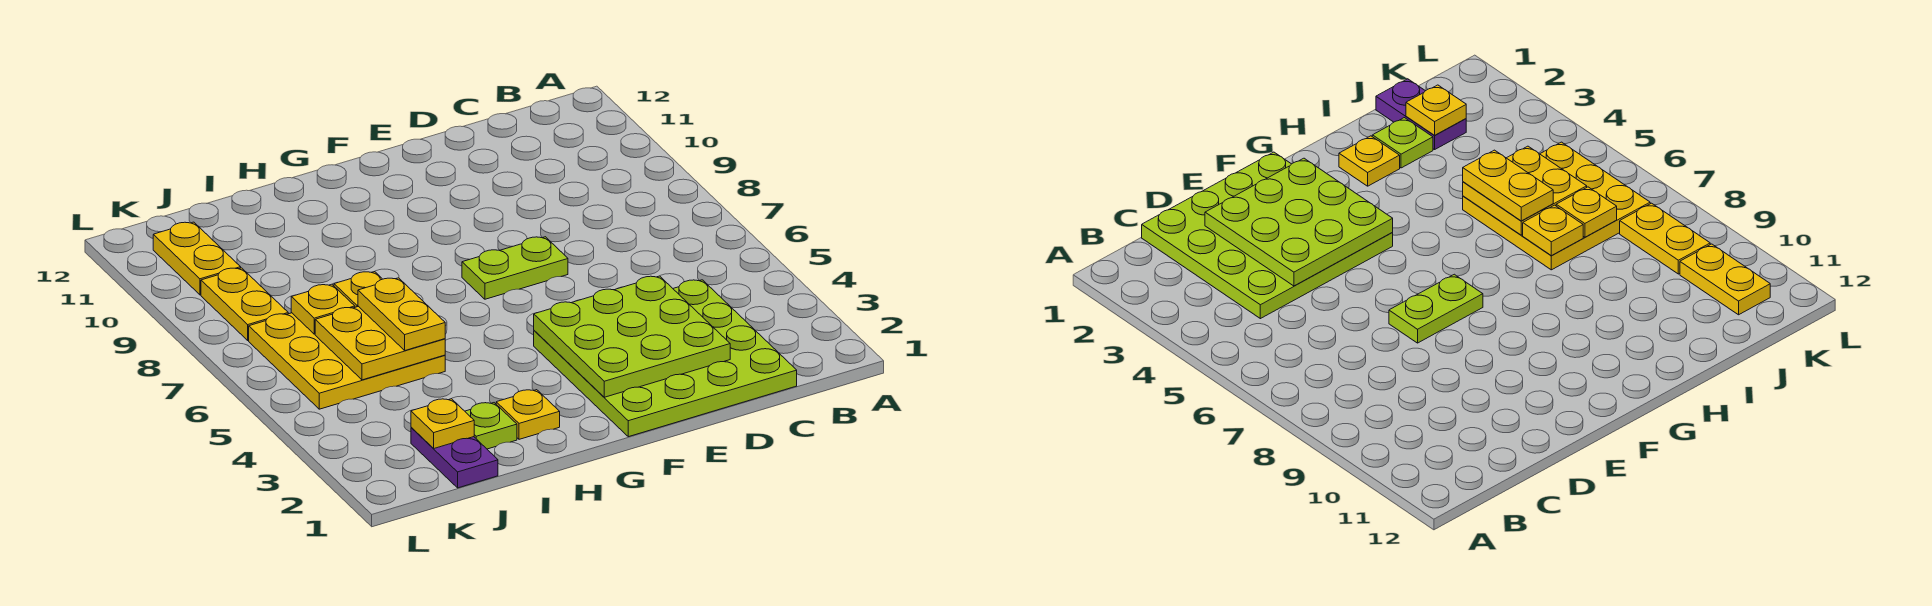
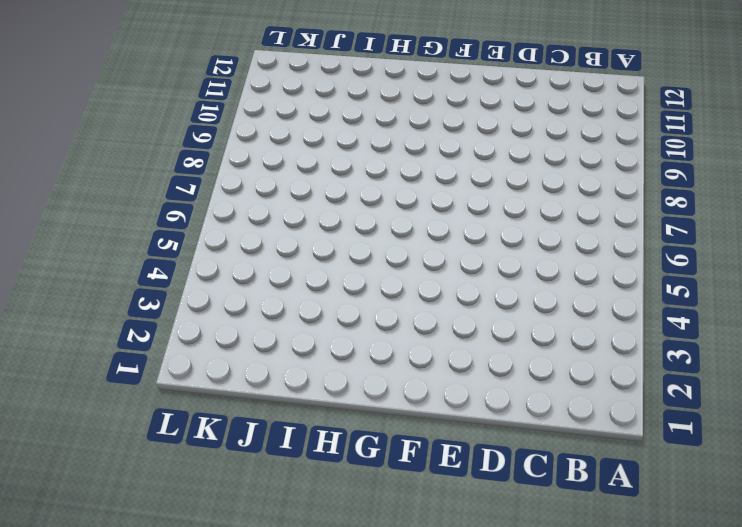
none -> lime plate C1:F4 level 1
none -> lime plate E7:F7 level 1
none -> yellow plate H2 level 1

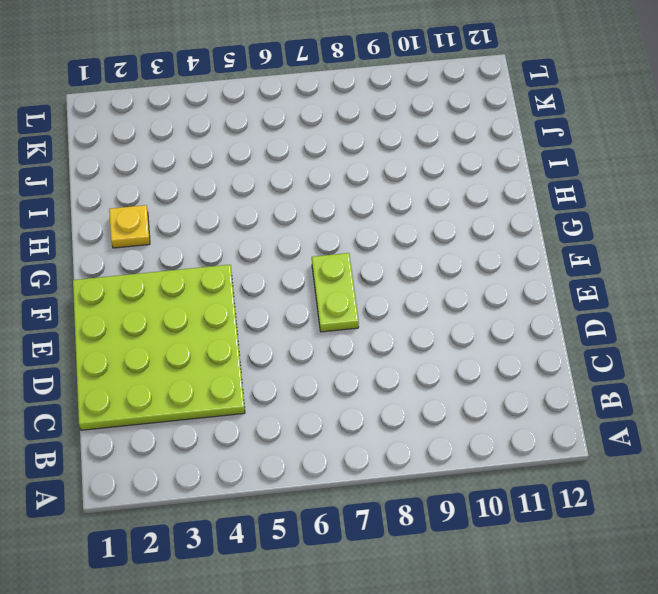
none -> lime plate I2 level 1
none -> yellow plate I5:K7 level 1
none -> purple plate J1:J2 level 1

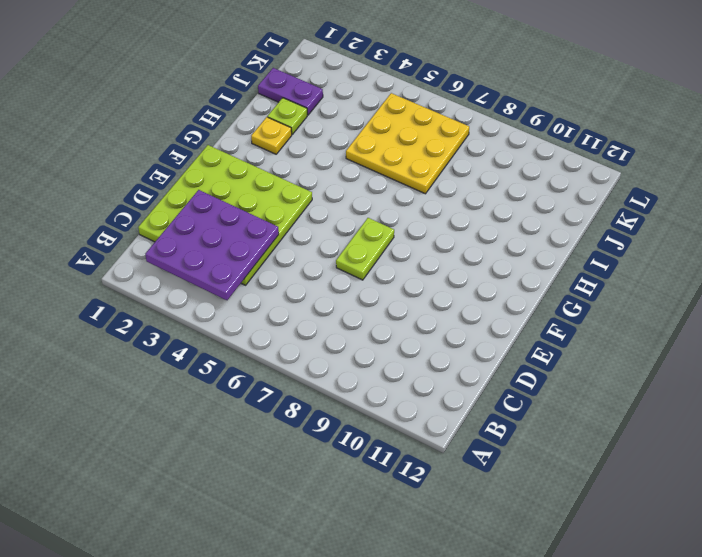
purple plate B2:D4 level 2 -> lime plate D2:F4 level 2
none -> yellow plate K8:K9 level 1
none -> yellow plate K10:K11 level 1
none -> yellow plate I5:J6 level 2

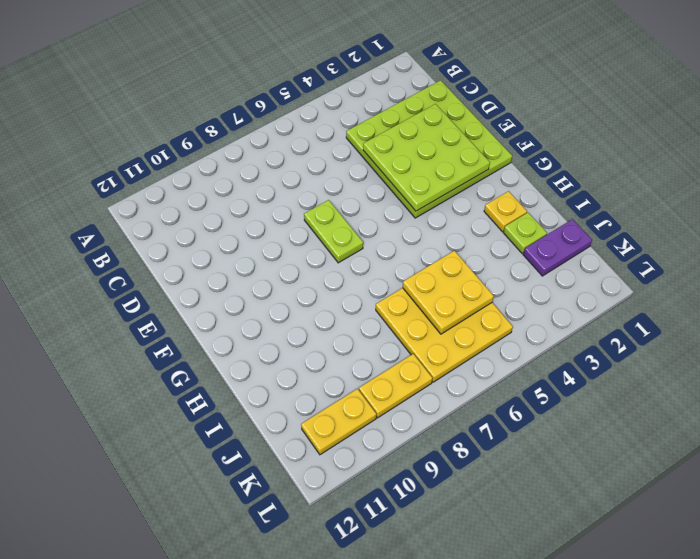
none -> yellow plate I7 level 2
none -> yellow plate J2 level 2
none -> yellow plate J7 level 2

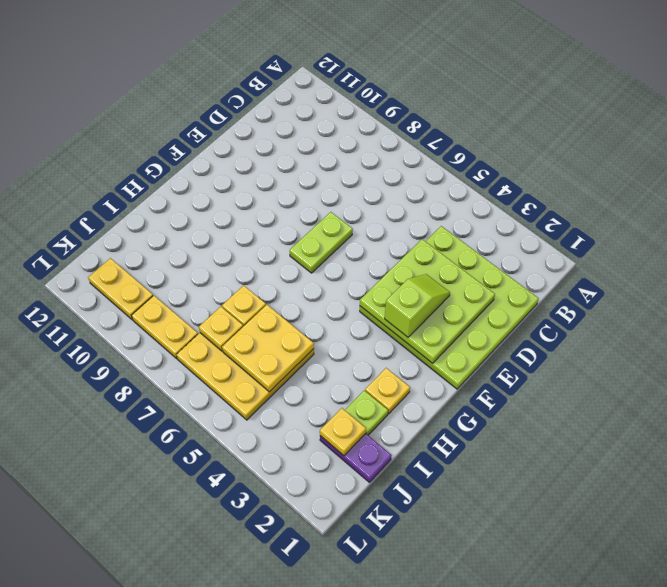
lime slope E3:F3 level 3 top F -> none
none -> yellow plate I5:I6 level 3

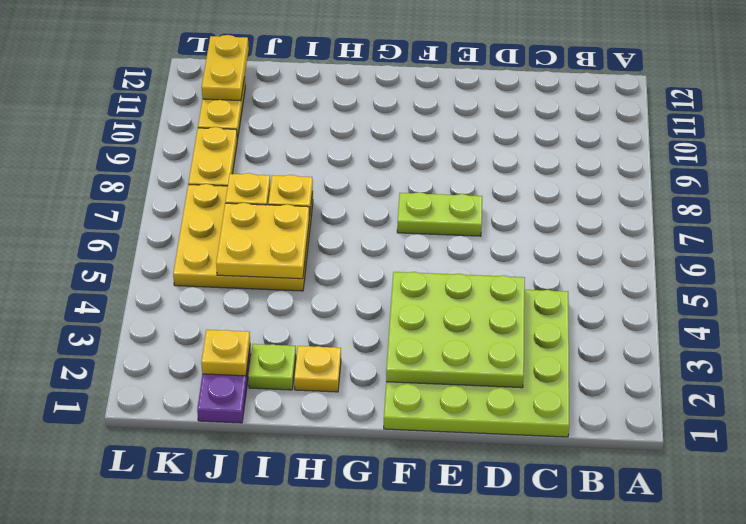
yellow plate K11:K12 level 2 -> yellow plate I5:I6 level 3

